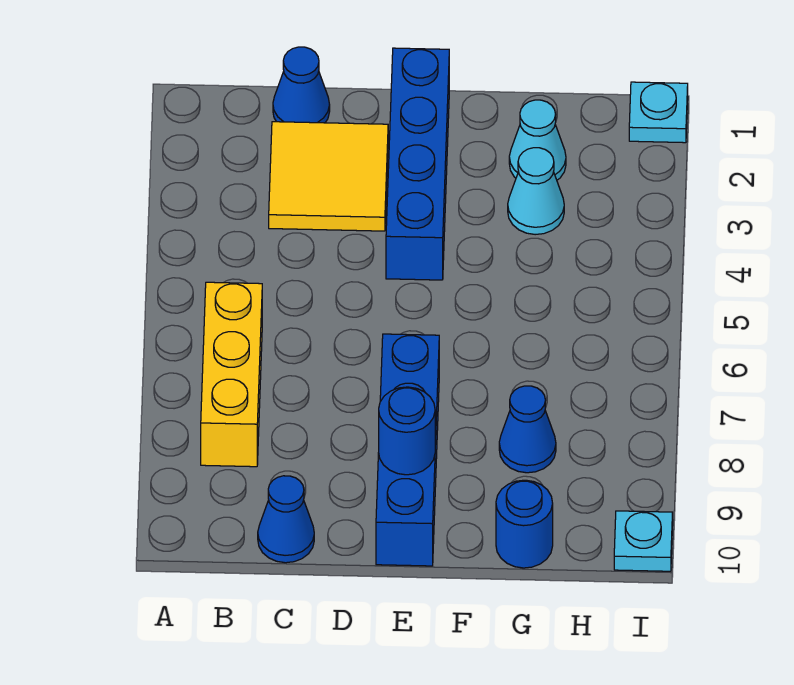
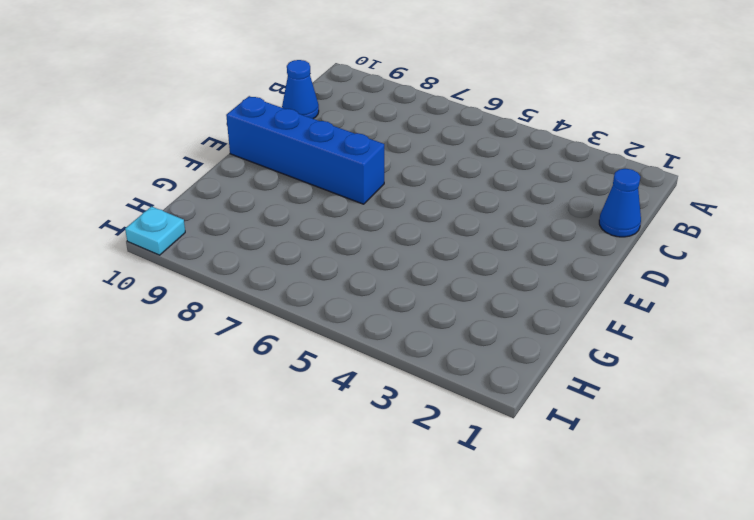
none -> yellow brick B6:B8 level 1
none -> yellow tile C2:D3 level 1
none -> blue brick E1:E4 level 1

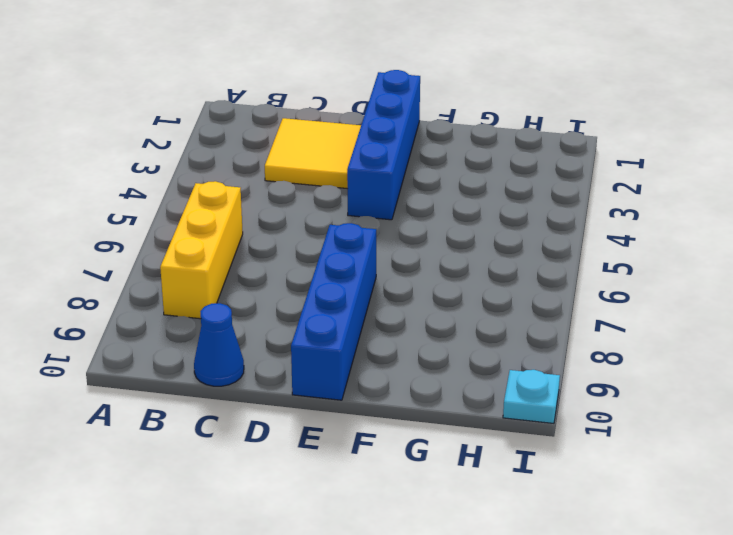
none -> blue cone C1 level 1
none -> cyan cone G2 level 1
none -> cyan cone G3 level 1

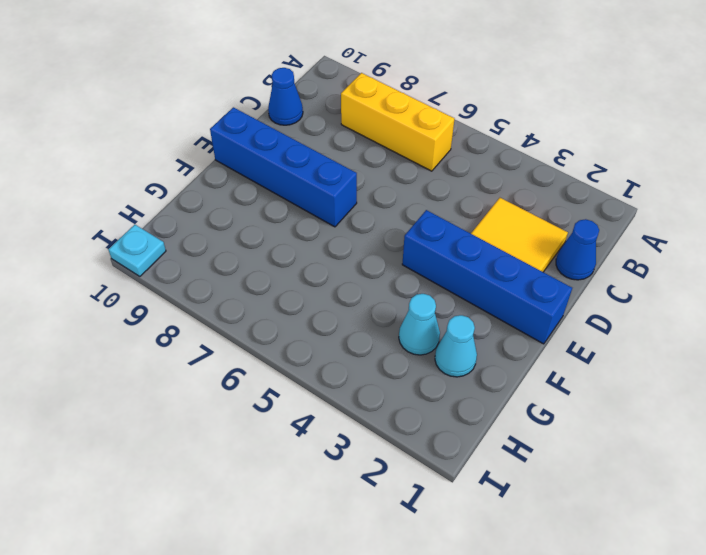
none -> blue cone G8 level 1
none -> blue round brick G10 level 1
none -> cyan plate I1 level 1

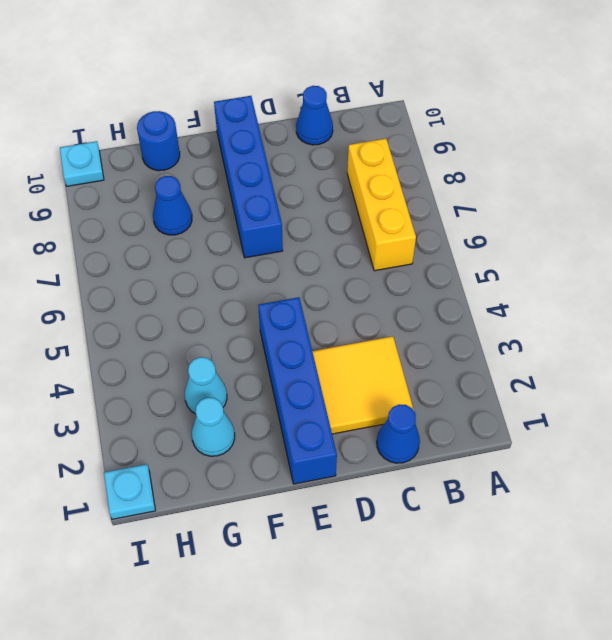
none -> blue round brick E9 level 2

